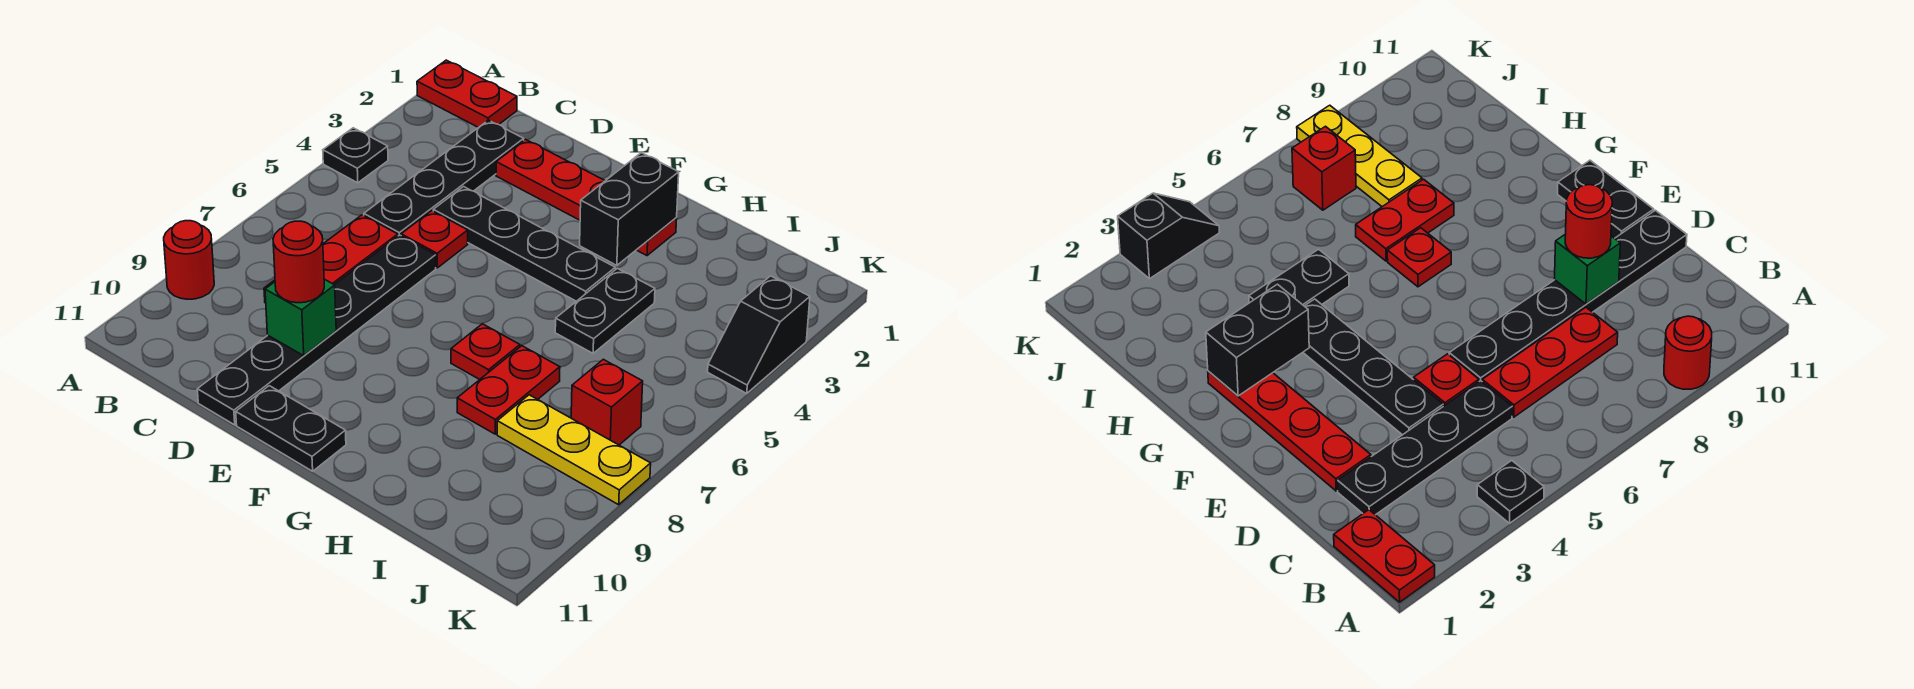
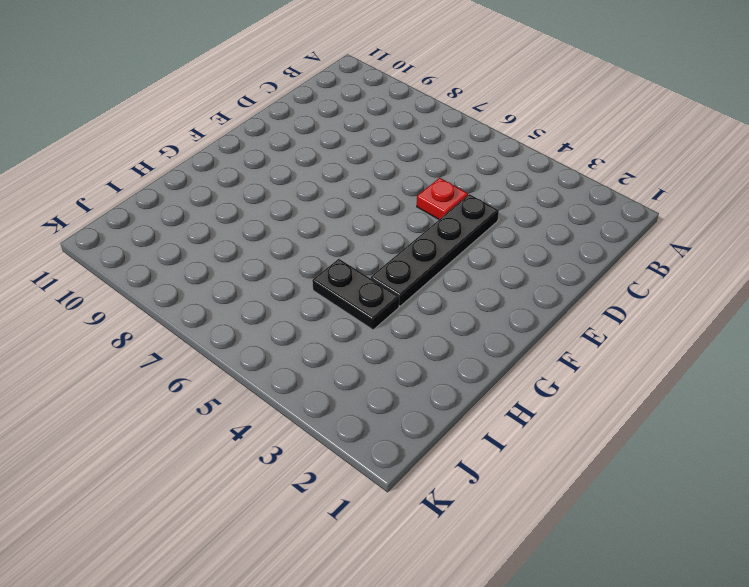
none -> red plate A1:B1 level 1
none -> black plate A4 level 1
none -> red round brick A9 level 1

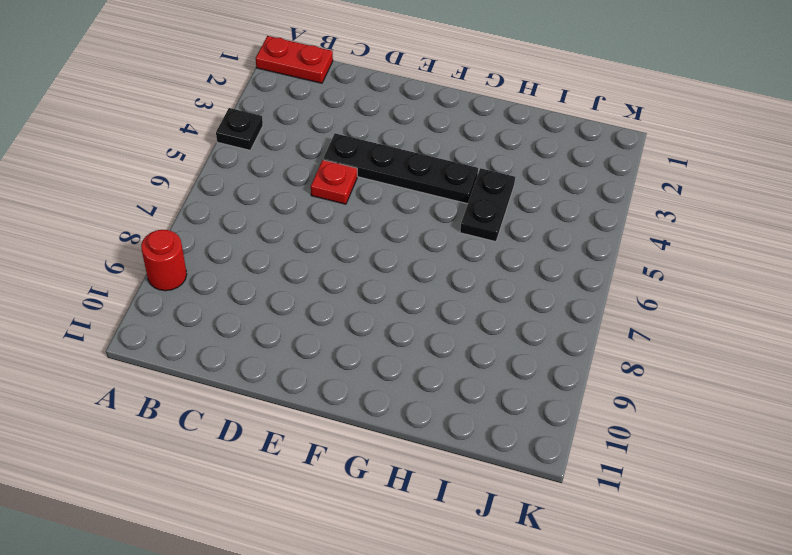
none -> black plate C2:C5 level 1
none -> red plate C6:C8 level 1
none -> red plate D2:G2 level 1

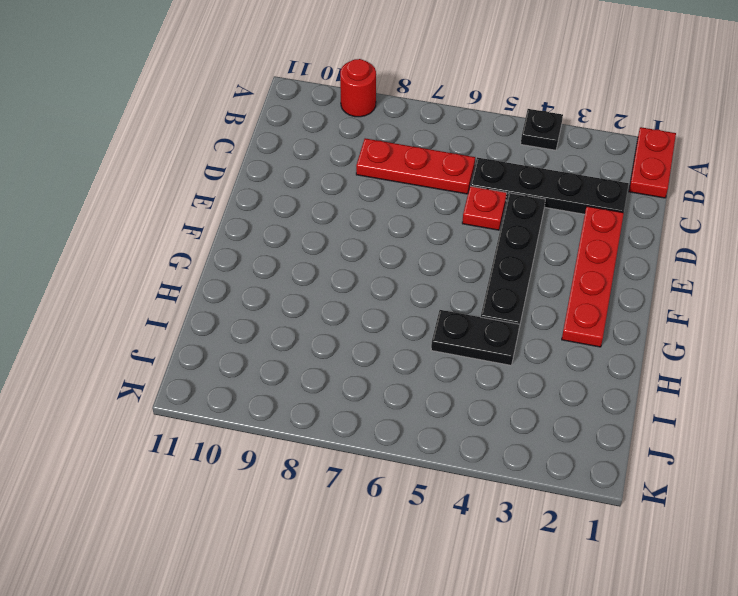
none -> black plate D6:D11 level 1
none -> black plate E11:F11 level 1
none -> red plate G7 level 1

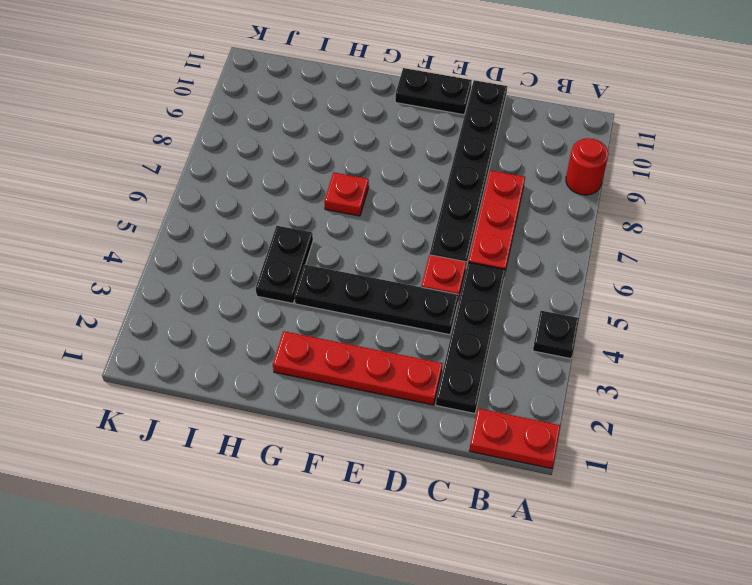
none -> red plate H7:H8 level 1
none -> yellow plate I8:K8 level 1
none -> red brick J7 level 1

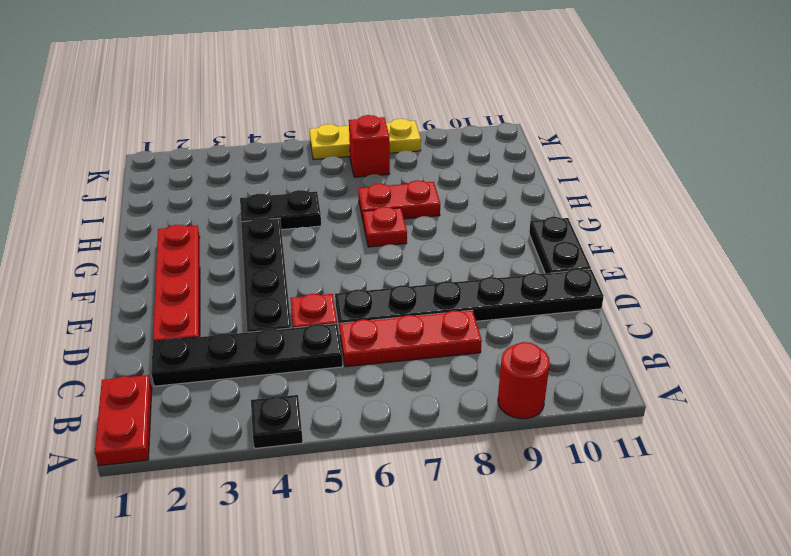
yellow plate K6:K8 level 1 -> yellow plate I8:K8 level 1
none -> black slope K3:K4 level 1 top 3
none -> green brick D9 level 2
none -> black brick G2:G3 level 2

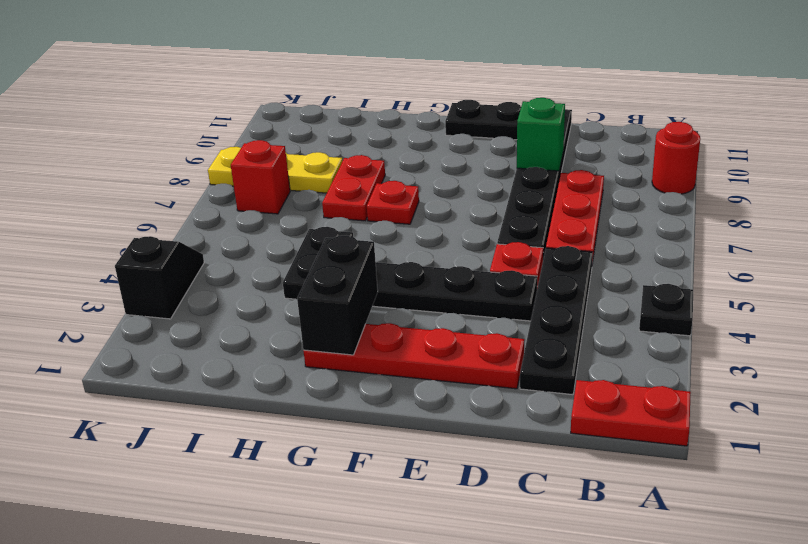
none -> red round brick D9 level 3

